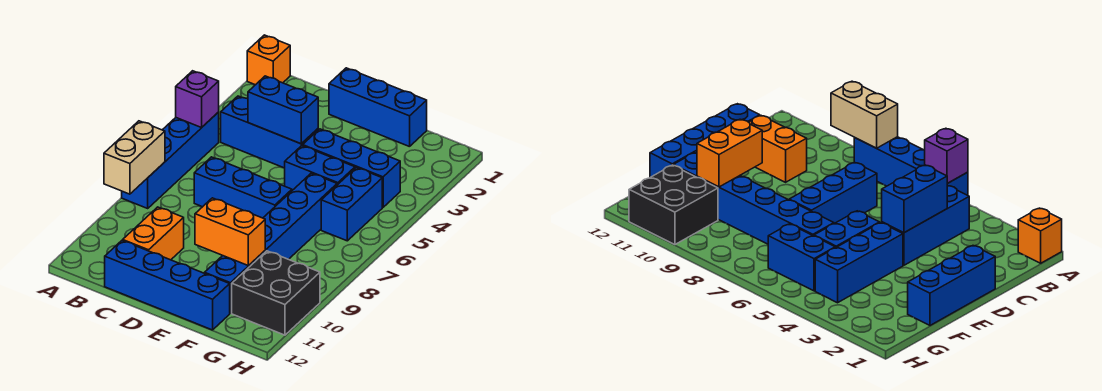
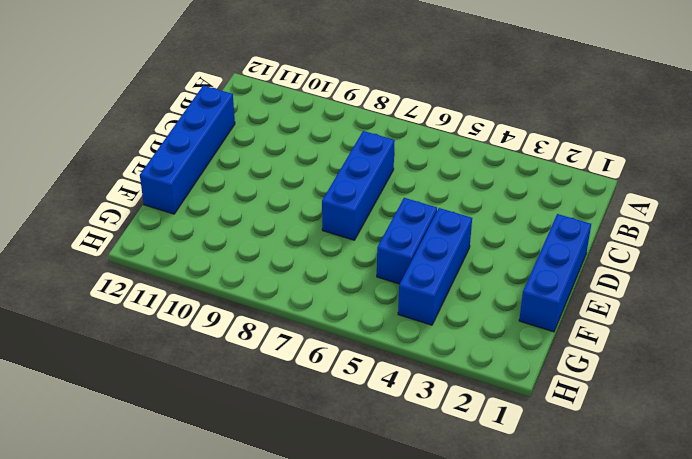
none -> orange brick A1 level 1
none -> blue brick A5:A8 level 1
none -> blue brick B4:D4 level 1

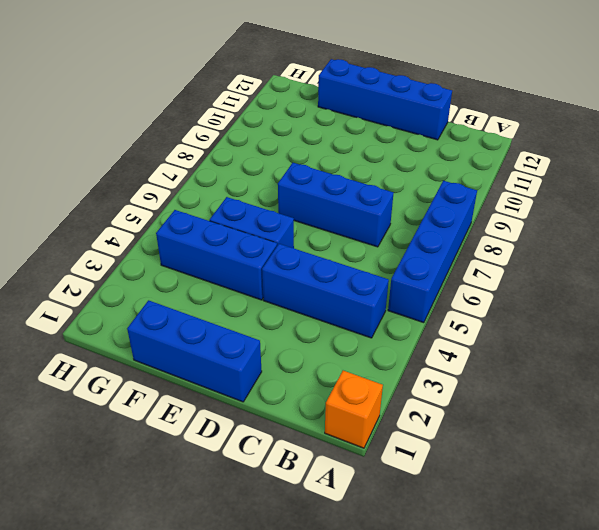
none -> orange brick C10:C11 level 1
none -> blue brick F6:F11 level 1
none -> blue brick G5:G6 level 1

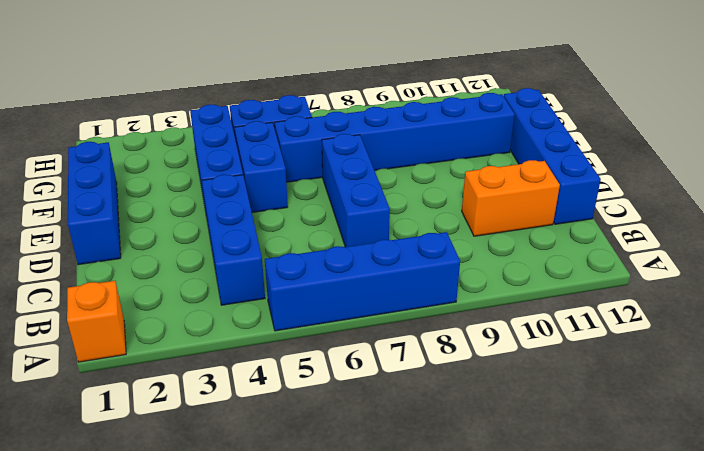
none -> black brick G10:H11 level 1
none -> purple brick A5 level 2
none -> tan brick A8:A9 level 2

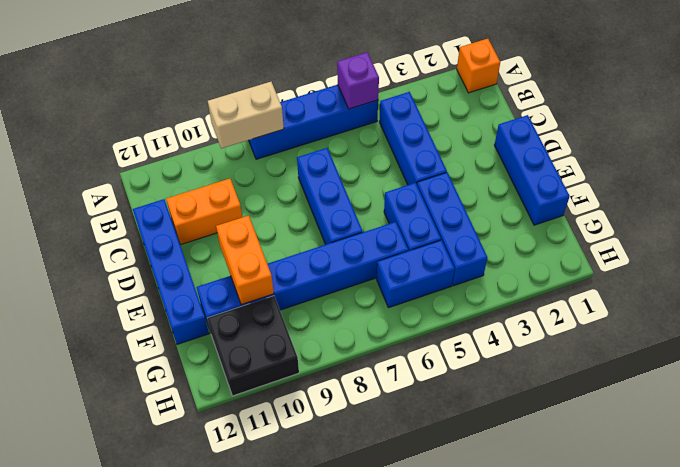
none -> blue brick C4:D4 level 2

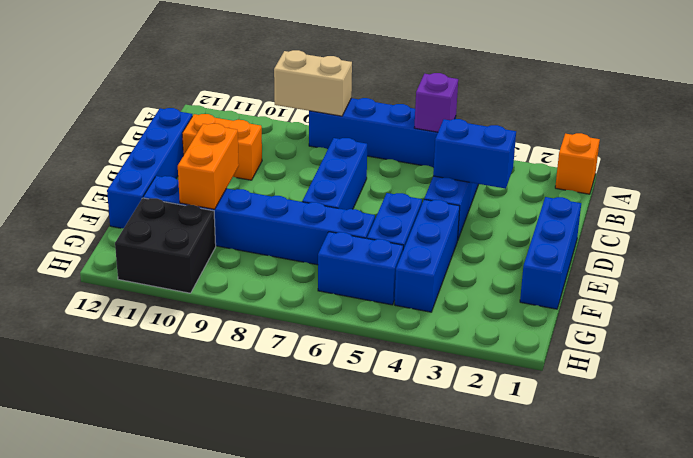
blue brick C3:C4 level 2 -> blue brick C4:D4 level 2

